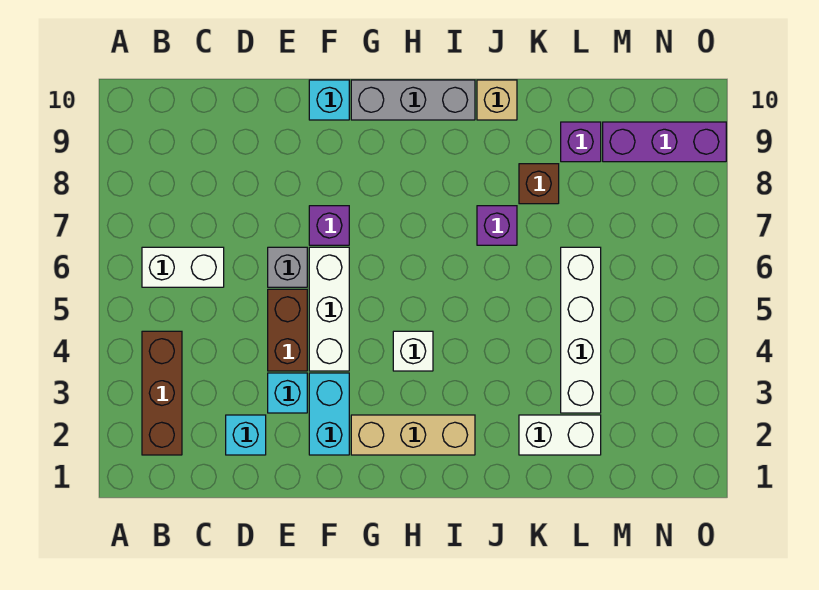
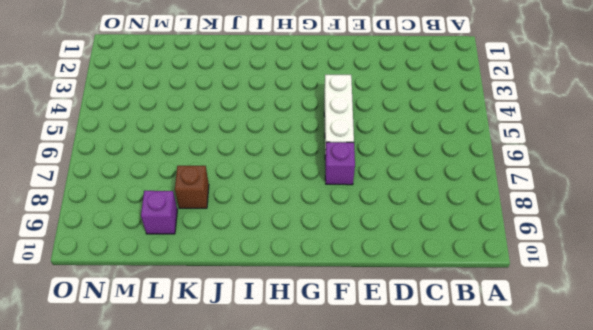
none -> brown brick B2:B4 level 1
none -> white brick B6:C6 level 1
none -> cyan brick D2 level 1

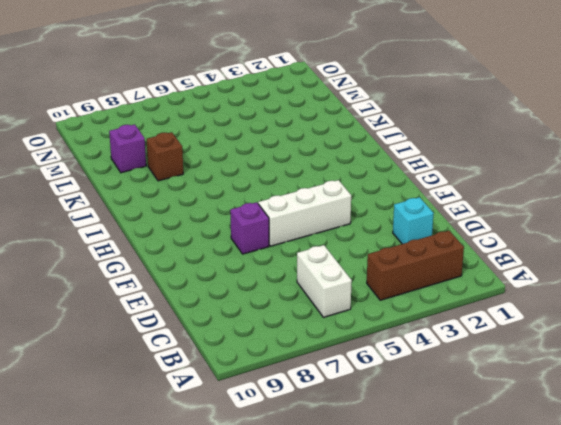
none -> cyan brick E3 level 1
none -> brown brick E4:E5 level 1
none -> grey brick E6 level 1

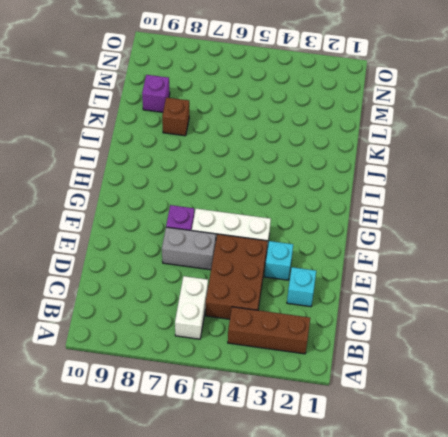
brown brick C4:E5 level 1 -> brown brick E4:E5 level 1
grey brick E6:E7 level 1 -> grey brick E6 level 1
none -> cyan brick F2:F3 level 1
none -> cyan brick F10 level 1
none -> tan brick G2:I2 level 1

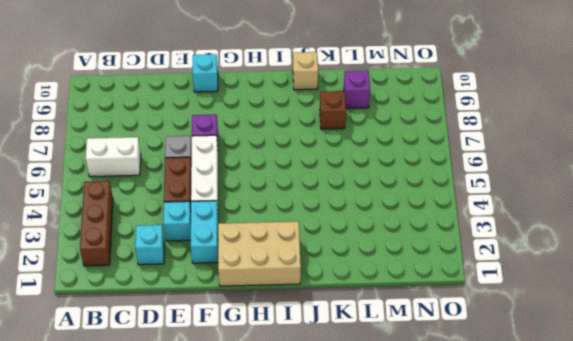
tan brick G1:I2 level 1 -> tan brick G2:I2 level 1
none -> grey brick G10:I10 level 1
none -> white brick H4 level 1
none -> purple brick J7 level 1

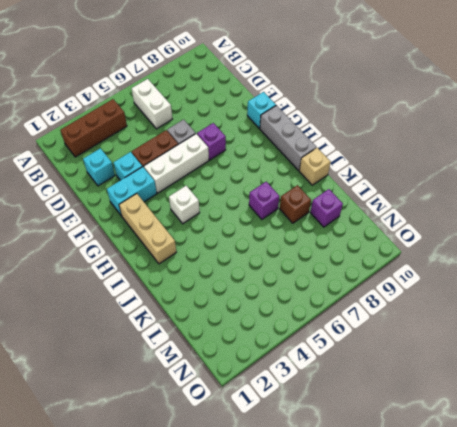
none -> white brick K2:L2 level 1
none -> white brick L3:L6 level 1
none -> purple brick M9:O9 level 1

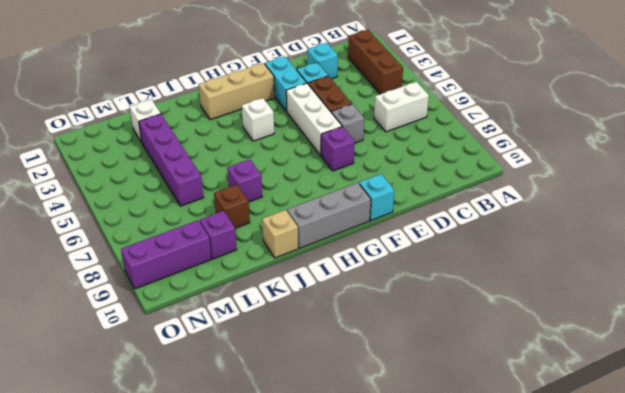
white brick L2 level 1 -> white brick K2:L2 level 1
purple brick L3:L6 level 1 -> white brick L3:L6 level 1

